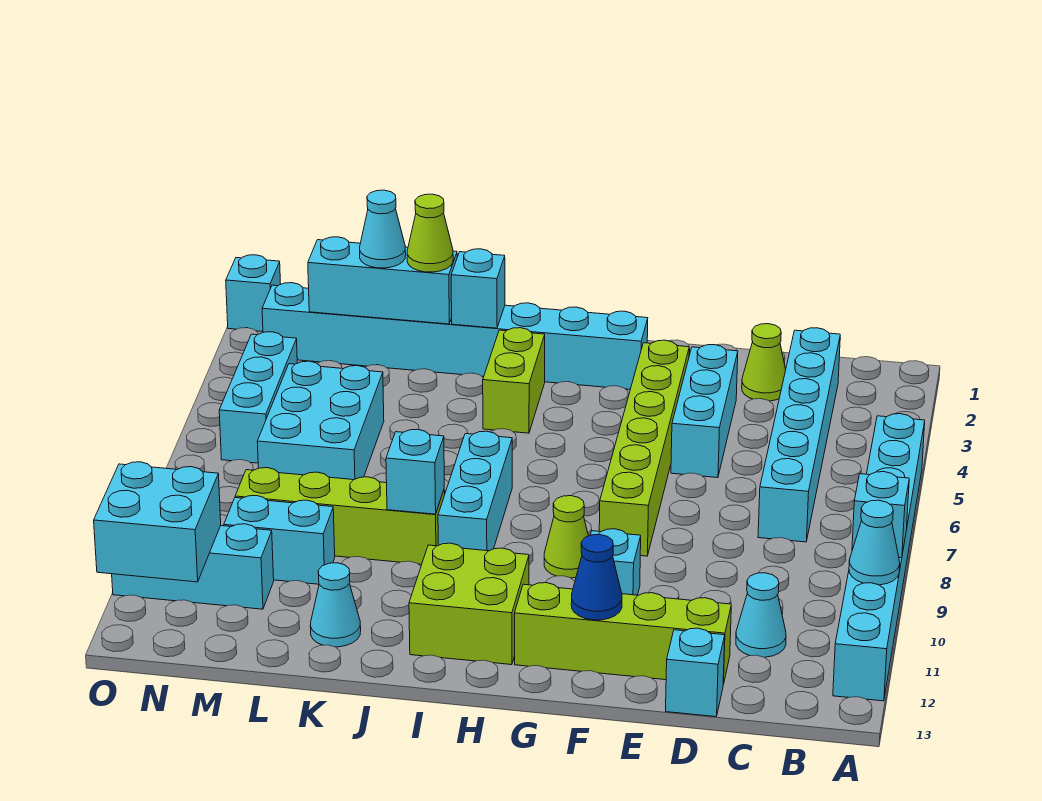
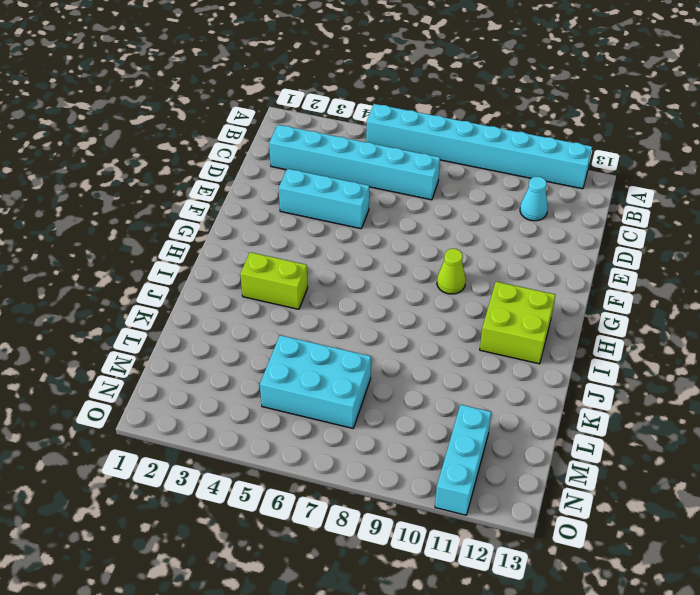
none -> lime cone D2 level 1
none -> lime brick D12:G12 level 1
none -> cyan brick D13 level 1
none -> lime brick F3:F8 level 1

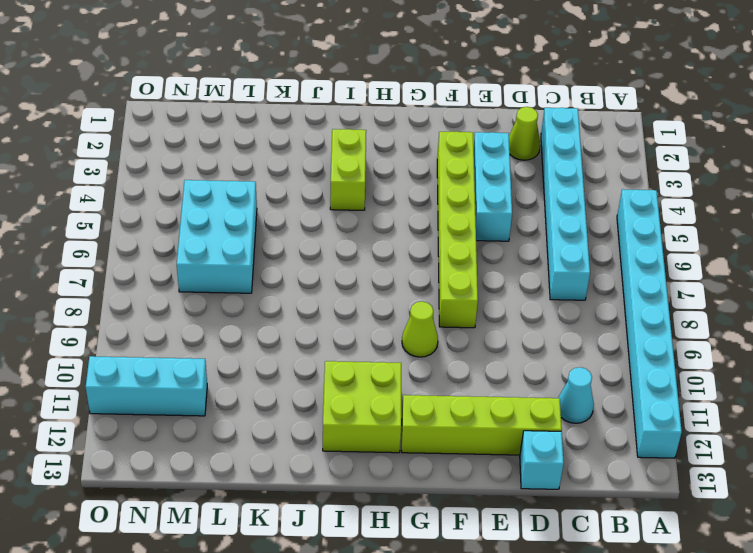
none -> cyan brick F10 level 1
none -> cyan brick G2:N2 level 1
none -> cyan brick I7:I9 level 1
none -> lime brick J9:M9 level 1

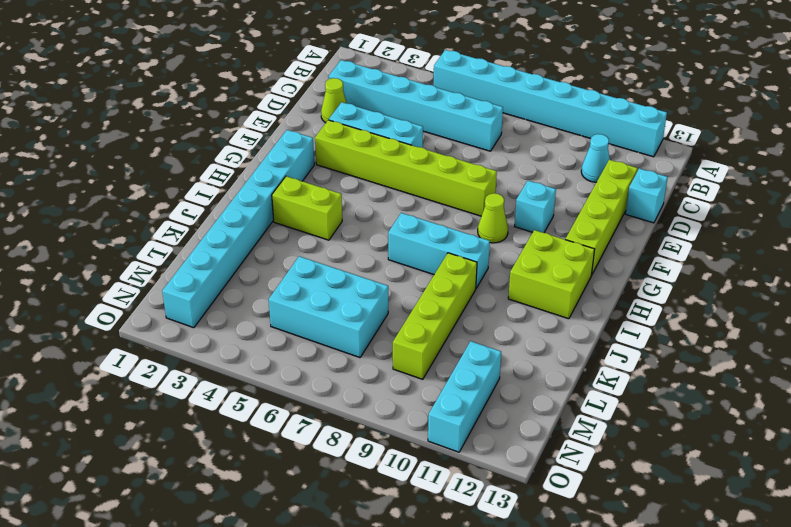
none -> cyan cone K12 level 1
none -> cyan brick L10:M10 level 1
none -> cyan brick N4:N6 level 1
none -> cyan brick O1 level 1

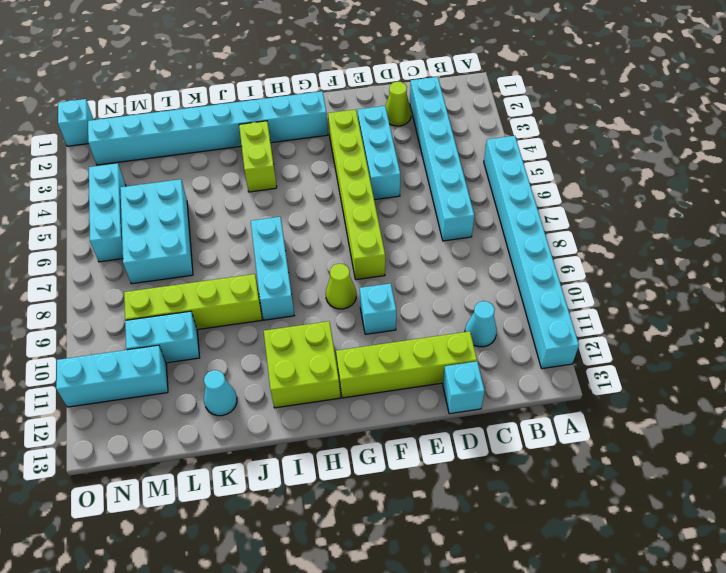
none -> cyan brick A9 level 2
none -> cyan cone A10 level 2
none -> blue cone F12 level 2
none -> cyan brick J2 level 2

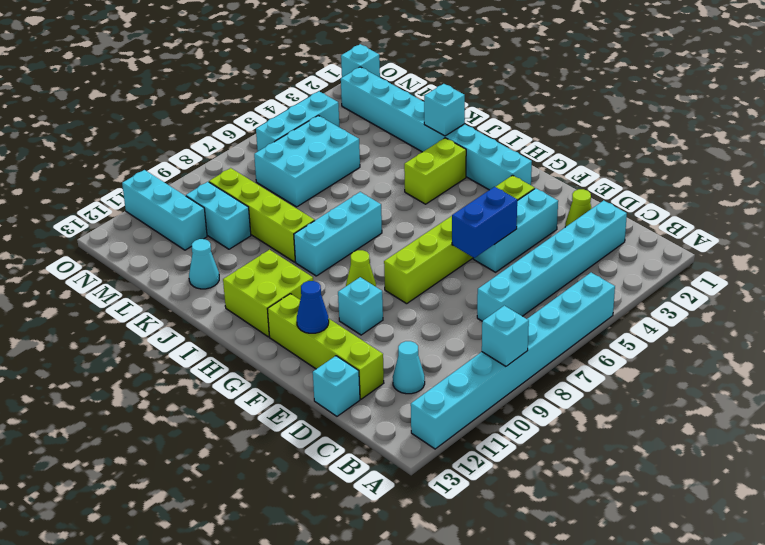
blue brick E5:E6 level 2 -> none
none -> cyan cone A10 level 2
none -> cyan brick J9 level 2
none -> cyan brick K2:M2 level 2
none -> cyan brick N11:O12 level 2

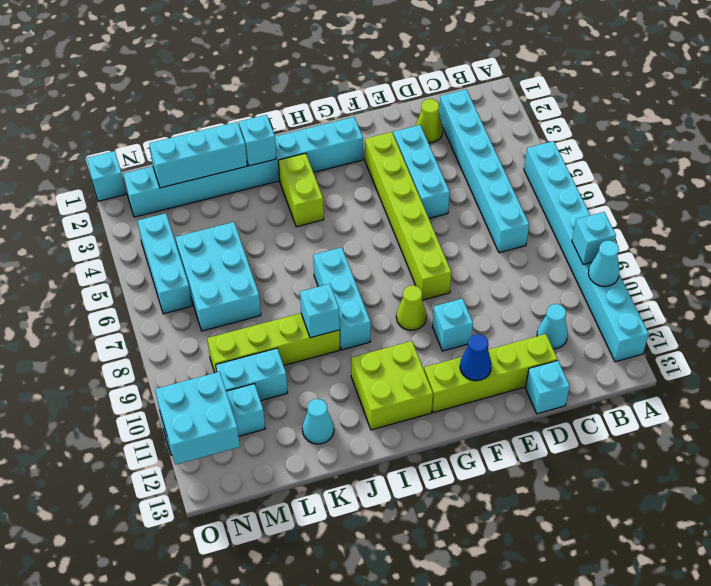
none -> lime cone K2 level 3
none -> cyan cone L2 level 3

